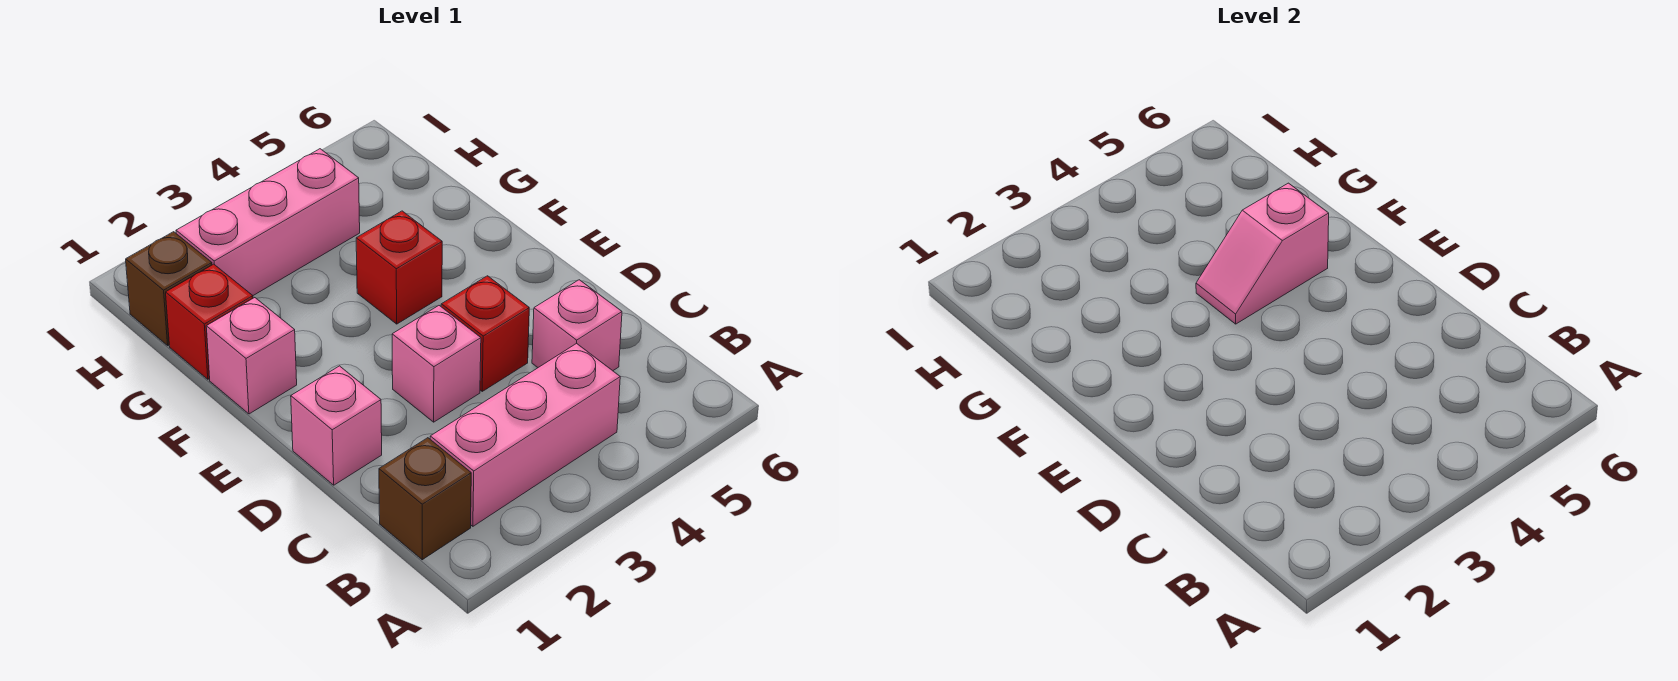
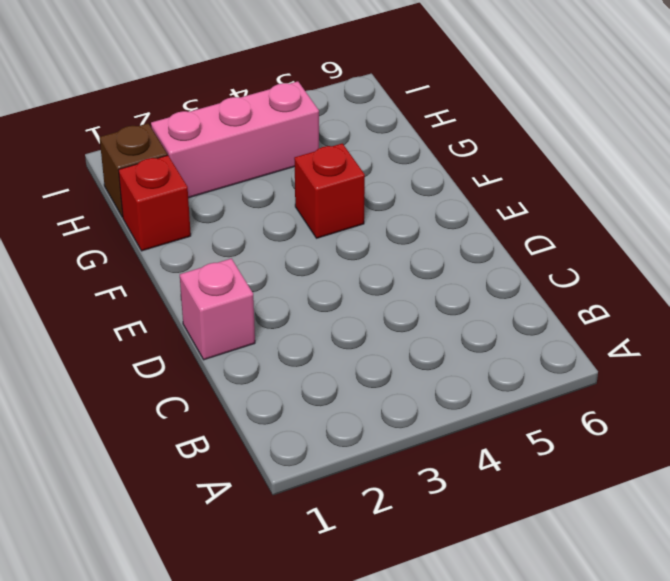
none -> brown brick B1 level 1
none -> pink brick B2:B4 level 1
none -> pink brick C5 level 1

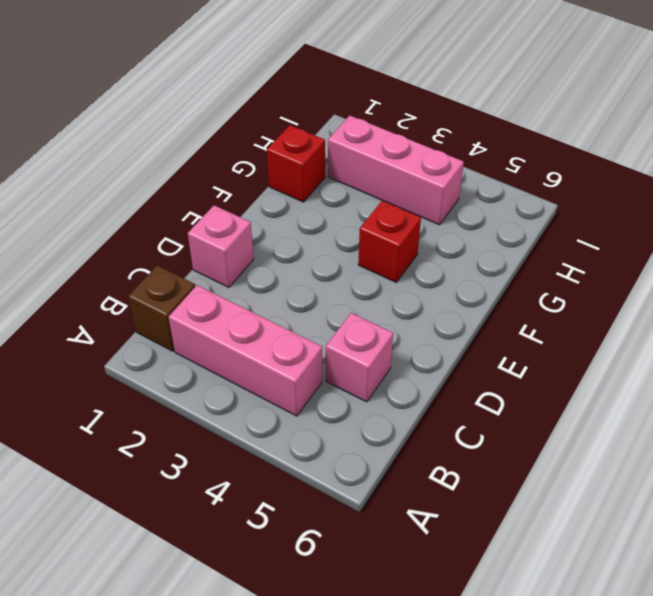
none -> pink brick D3 level 1
none -> red brick D4 level 1
none -> pink brick F1 level 1

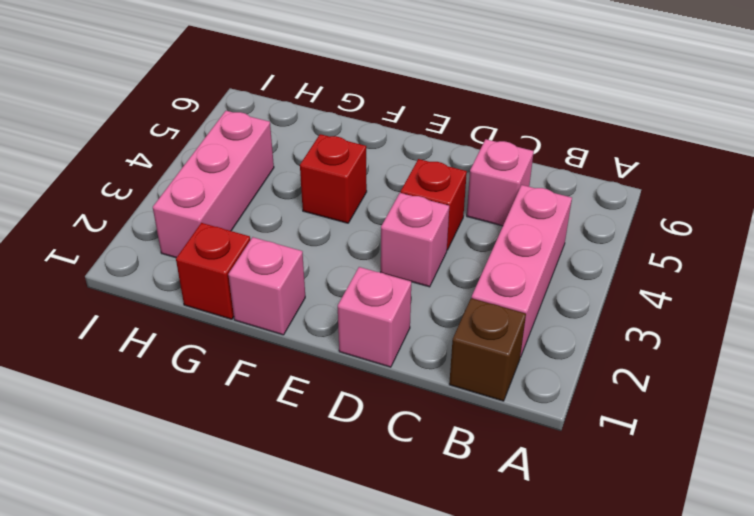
none -> brown brick H1 level 1
none -> pink slope F4:F5 level 2 top 5

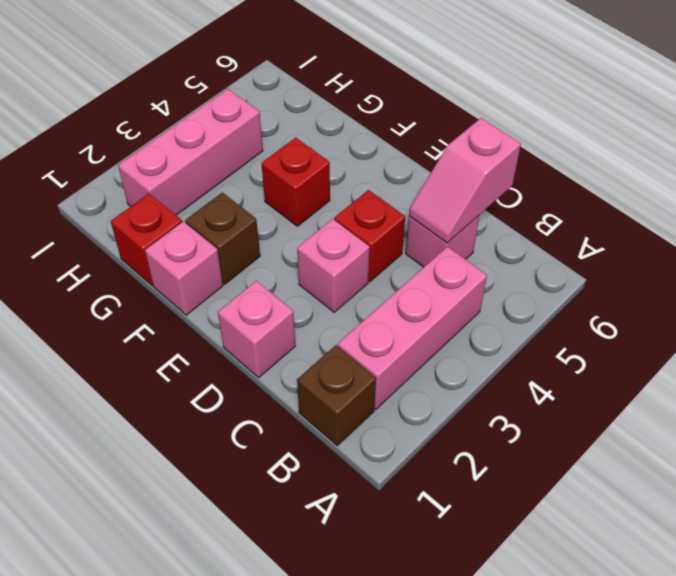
pink slope C5:C6 level 2 top 6 -> pink slope F4:F5 level 2 top 5
brown brick F2 level 1 -> brown brick H1 level 1

